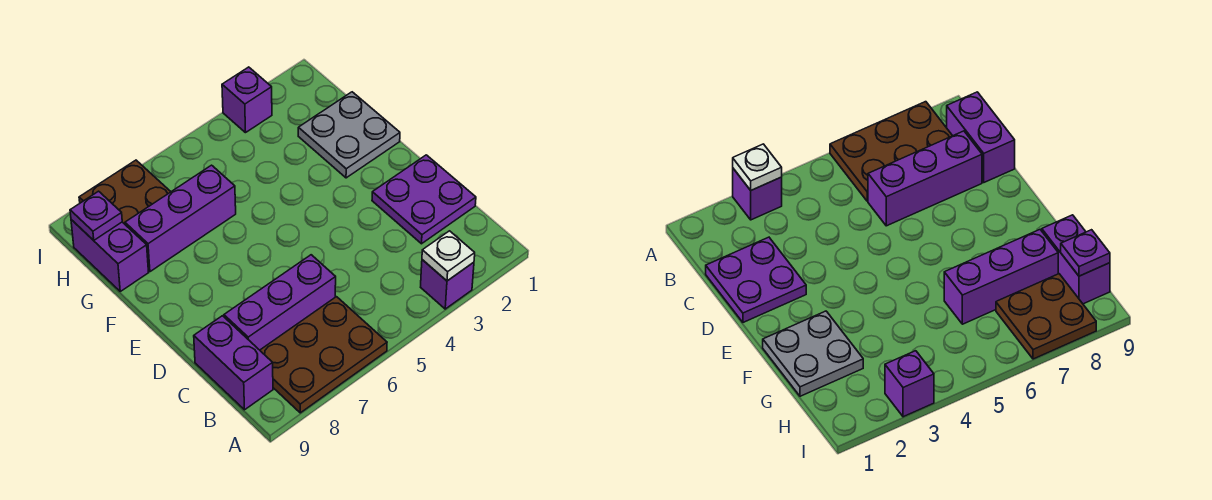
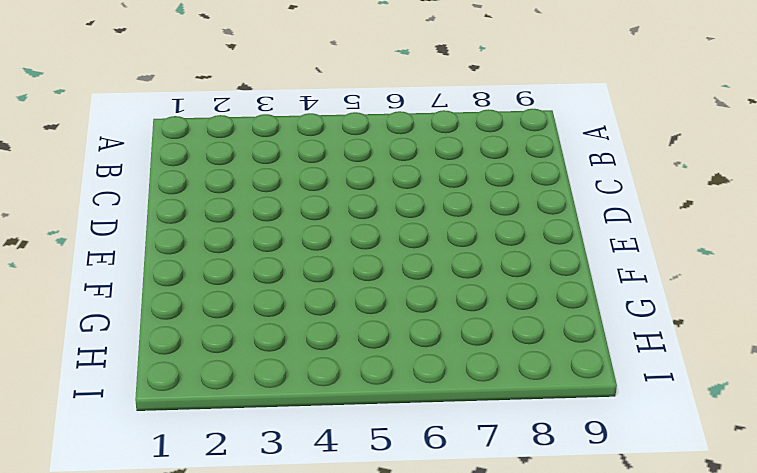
none -> purple brick A3 level 1
none -> brown plate A6:B8 level 1
none -> purple brick B9:C9 level 1

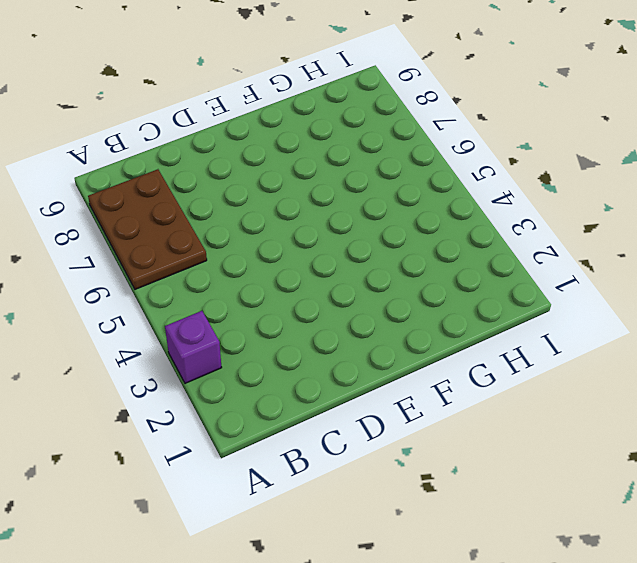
none -> purple brick B9:C9 level 1
none -> purple plate C1:D2 level 1
none -> purple brick C6:C8 level 1

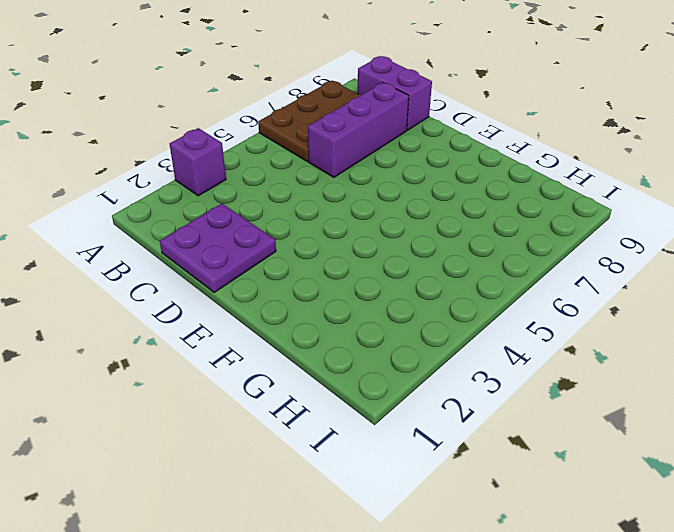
none -> grey plate F1:G2 level 1
none -> purple brick G6:G8 level 1
none -> purple brick G9:H9 level 1

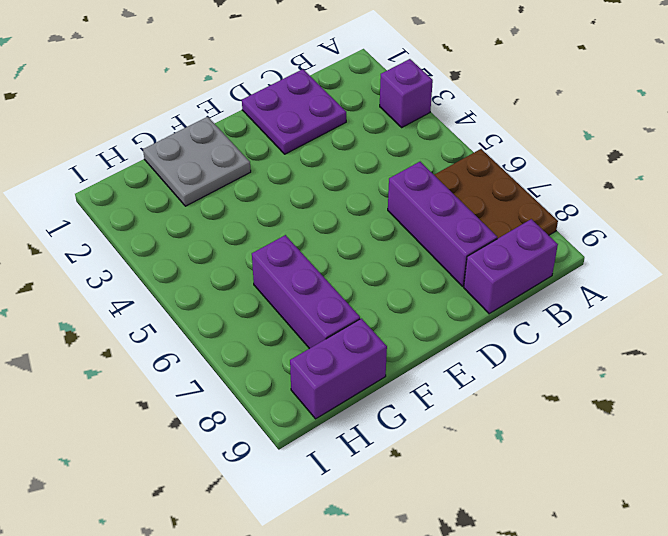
none -> brown plate H7:I8 level 1
none -> purple brick I3 level 1
none -> white plate A3 level 2

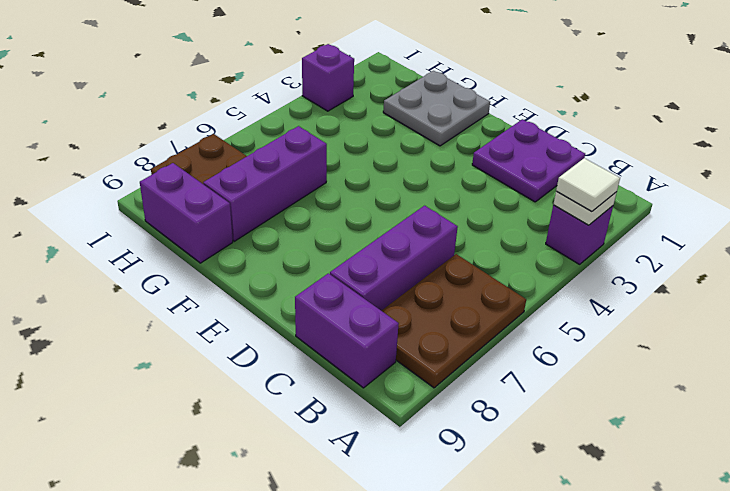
white tile A3 level 3 -> none
none -> purple plate H9 level 2

